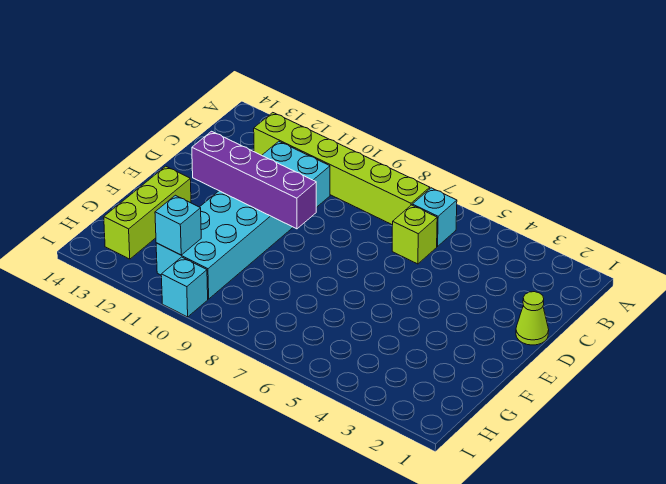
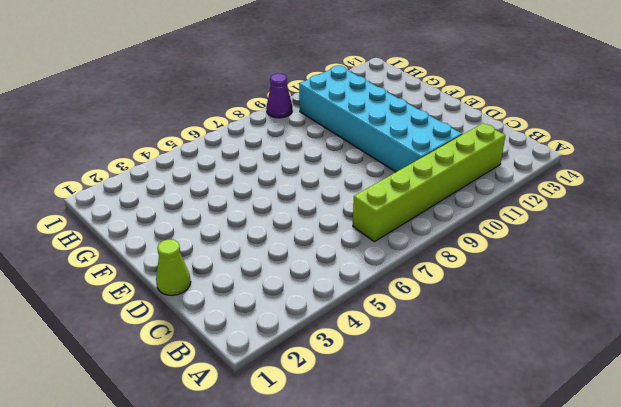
purple cone I9 level 1 -> none
none -> cyan brick B6 level 1
none -> lime brick C6 level 1

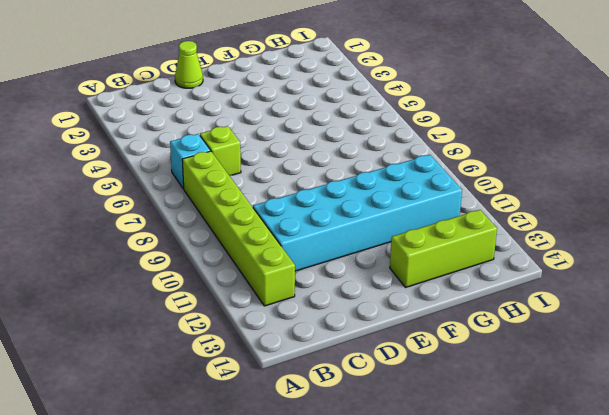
none -> cyan brick I10 level 1
none -> purple brick E9:E12 level 2

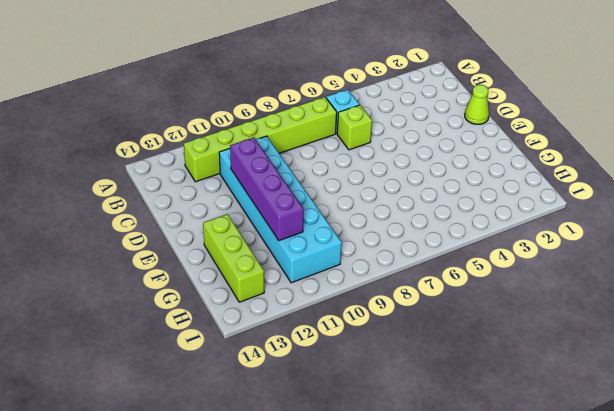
purple brick D11:G11 level 2 -> purple brick E9:E12 level 2
none -> cyan brick I10 level 1
none -> cyan brick H11 level 2

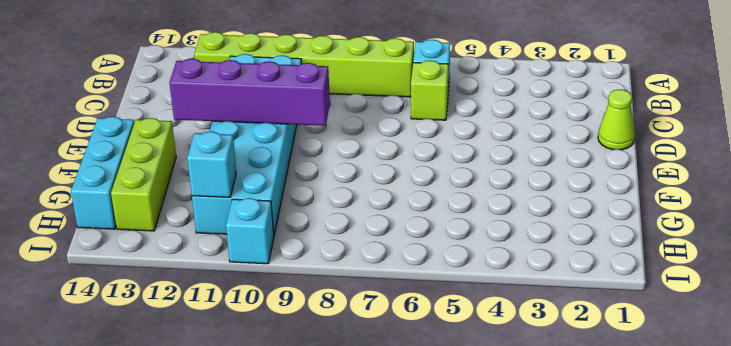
cyan brick F14:H14 level 1 -> none

